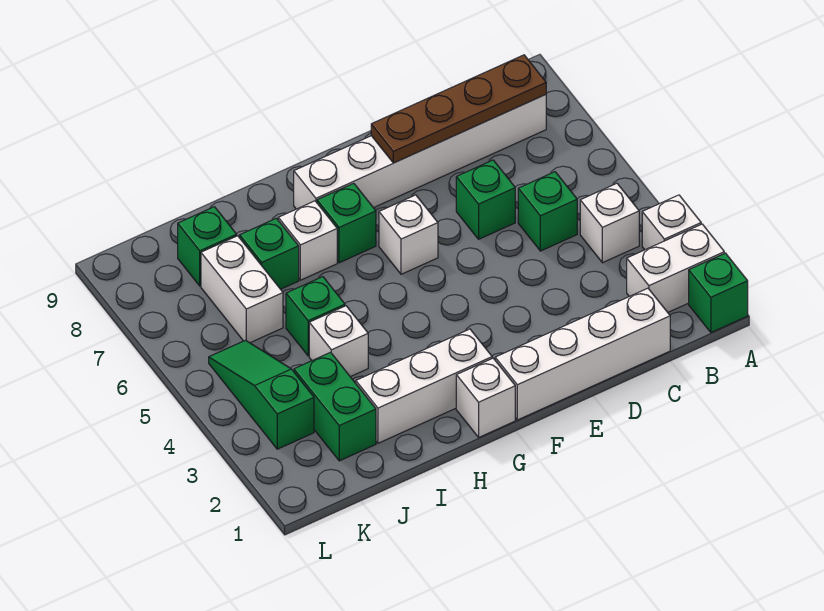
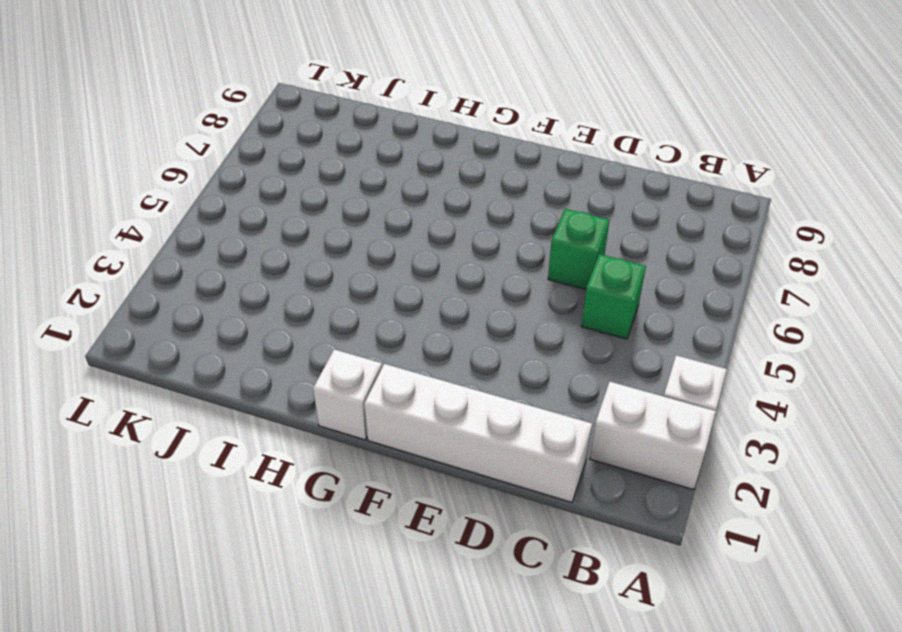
none -> green brick A1 level 1
none -> white brick B4 level 1
none -> white brick B8:G8 level 1

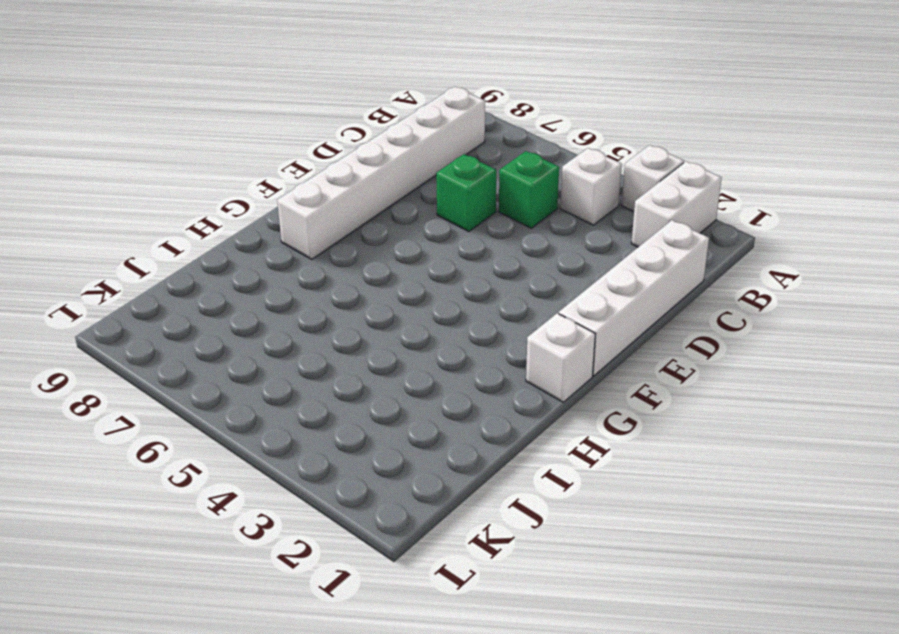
none -> green brick A1 level 1
none -> white brick F6 level 1
none -> white brick G2:I2 level 1

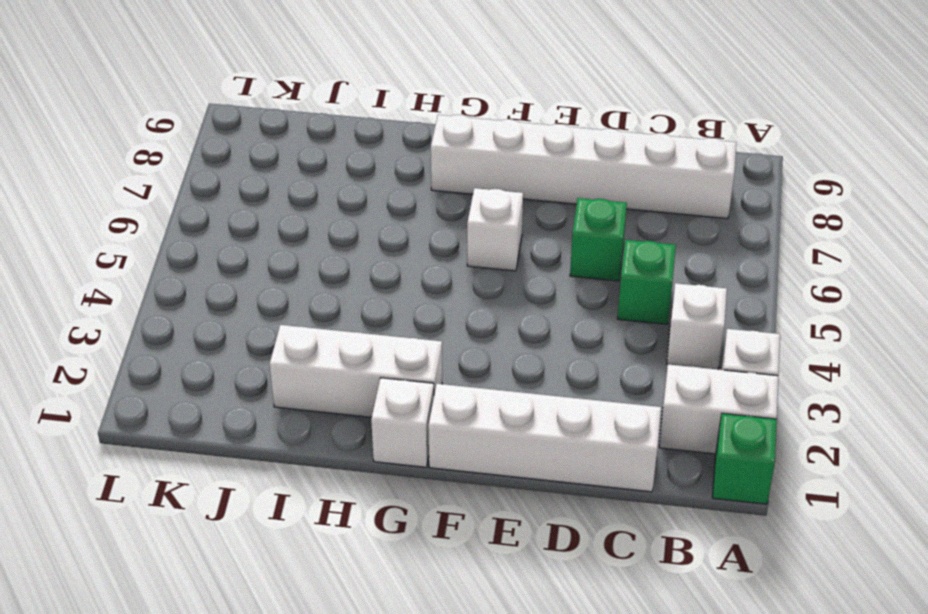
none -> green brick G7 level 1
none -> white brick H7 level 1
none -> white brick I4 level 1

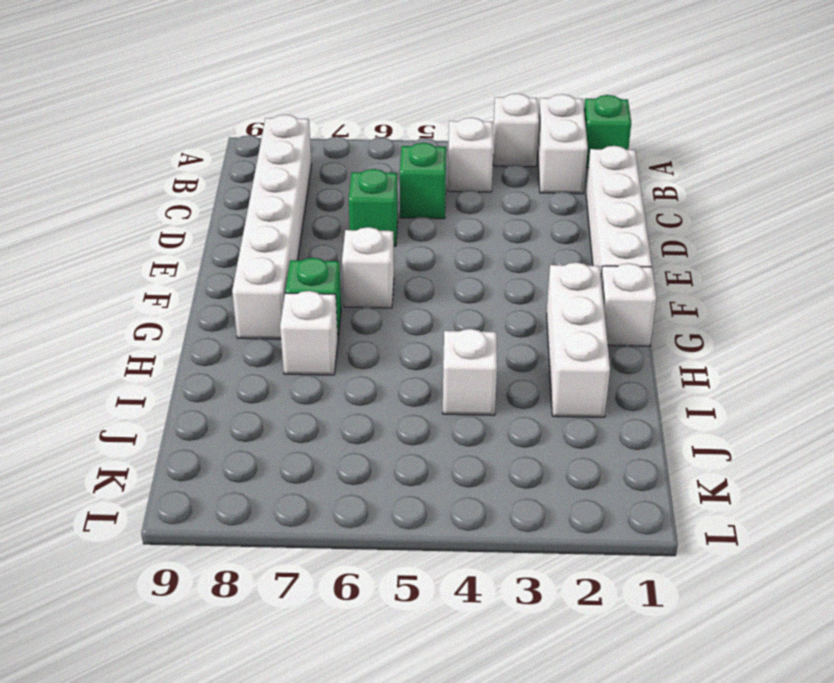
none -> green brick I5 level 1
none -> green brick I7 level 1
none -> green brick J2:J3 level 1

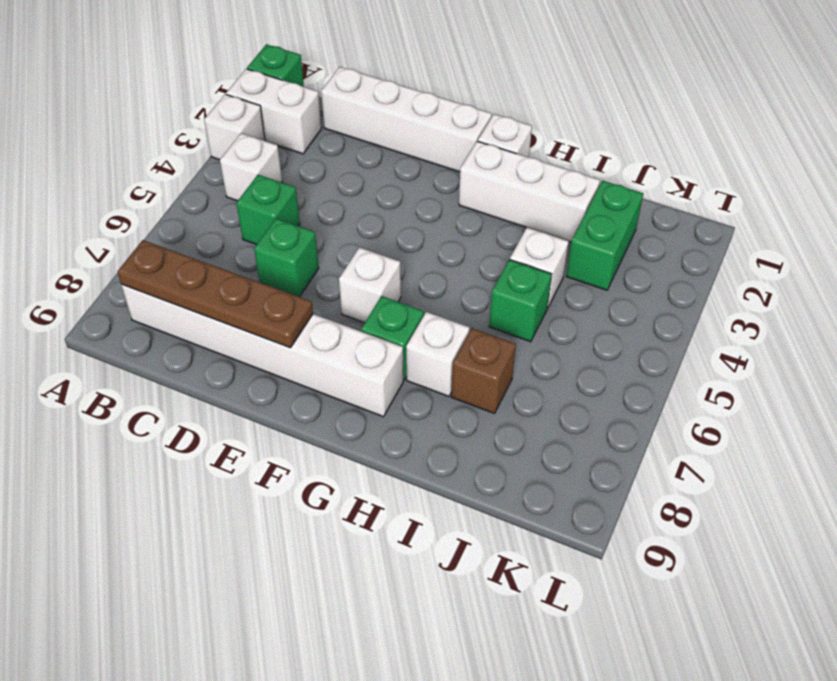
brown brick I7 level 1 -> green brick I7 level 1
none -> white brick J6:J7 level 1
none -> green brick J8 level 1
none -> green slope K3:K5 level 1 top 3

